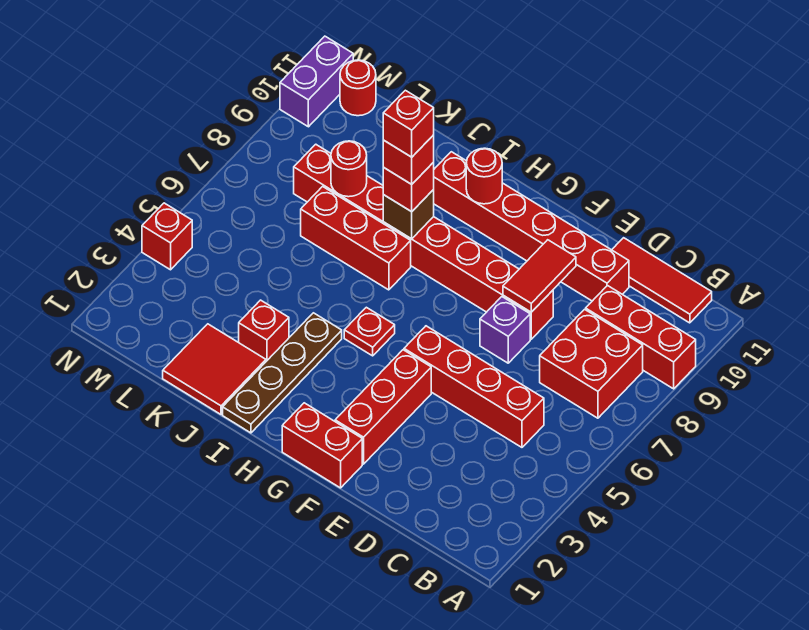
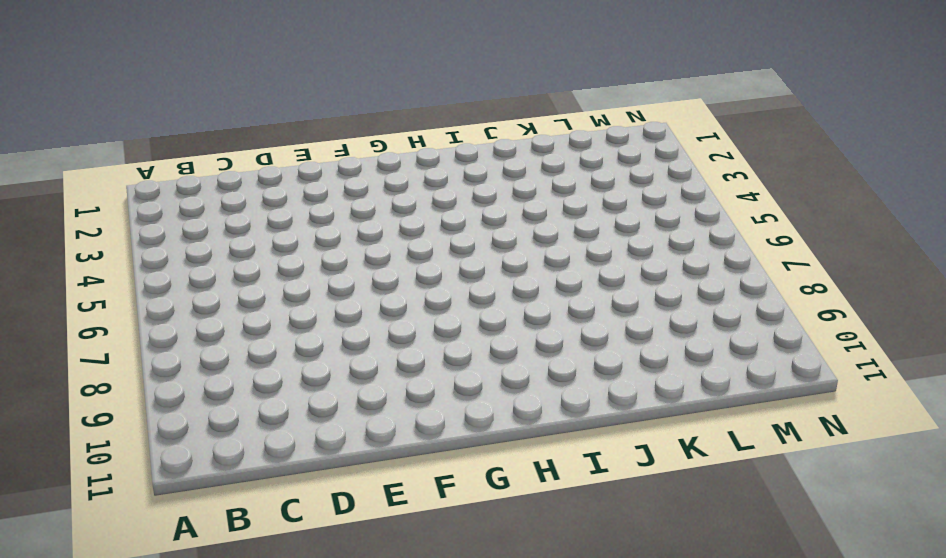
none -> red brick A9:C9 level 1
none -> red brick B7:C8 level 1
none -> red tile B11:D11 level 1

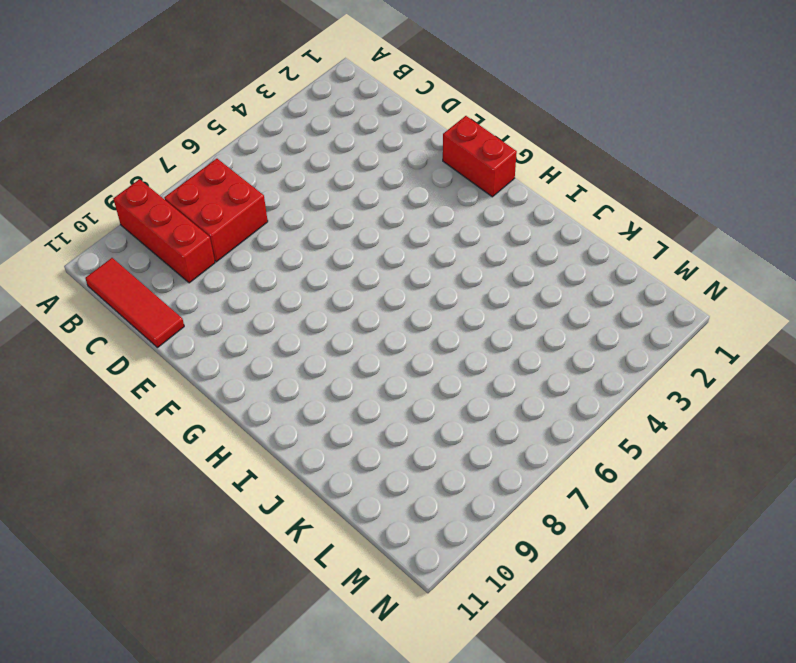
none -> red brick C5:F5 level 1
none -> red brick D10:I10 level 1
none -> purple brick E7 level 1

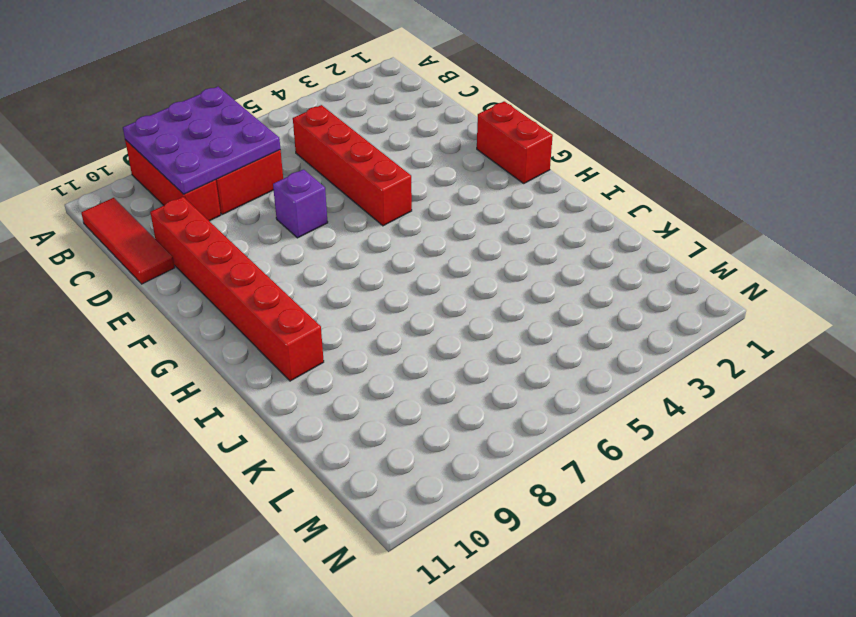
purple plate A7:C9 level 2 -> none
none -> red brick E8:L8 level 1
none -> red brick F2:F4 level 1
none -> red plate H5 level 1

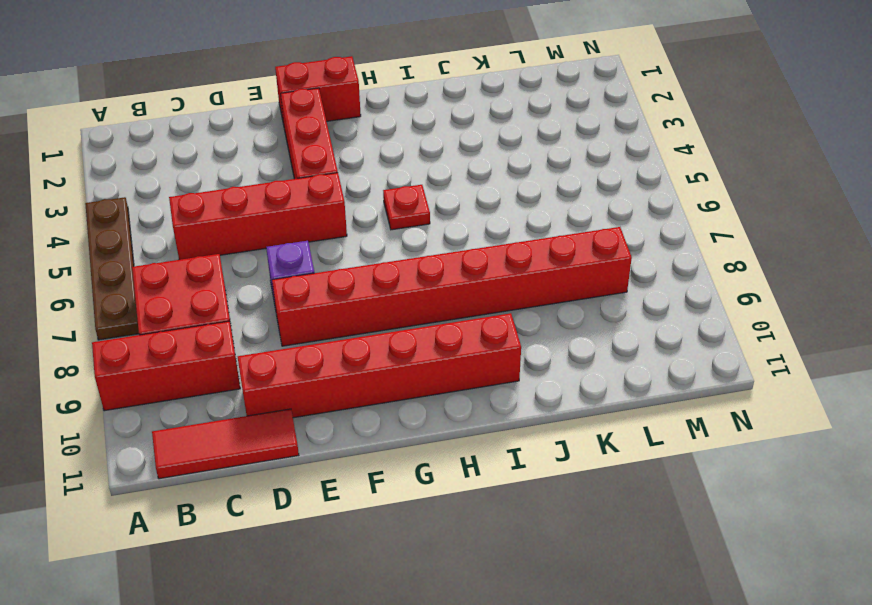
brown plate A4:A7 level 1 -> brown plate I1:I4 level 1
none -> red brick I7:K7 level 1
none -> red tile J1:K2 level 1
none -> red brick J3 level 1

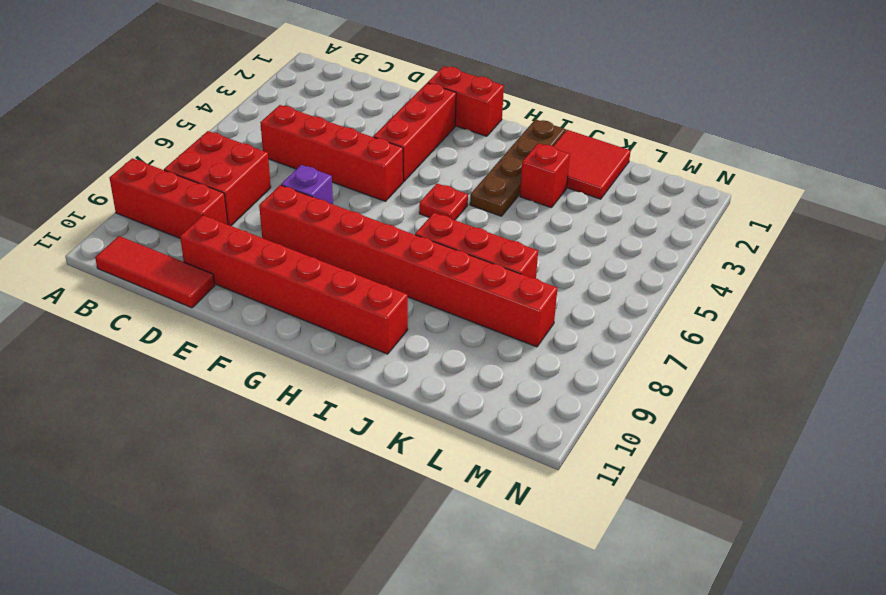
none -> red round brick M11 level 1
none -> red brick N4 level 1
none -> purple brick N10:N11 level 1

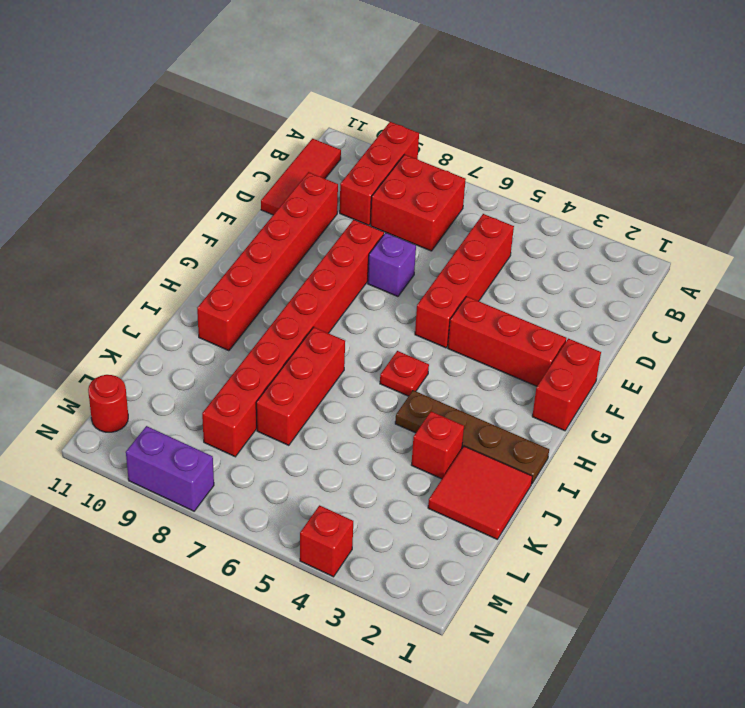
purple brick N8:N9 level 1 -> purple brick N10:N11 level 1
none -> red tile E8:E9 level 2
none -> red round brick H10 level 2
none -> brown brick I8 level 2

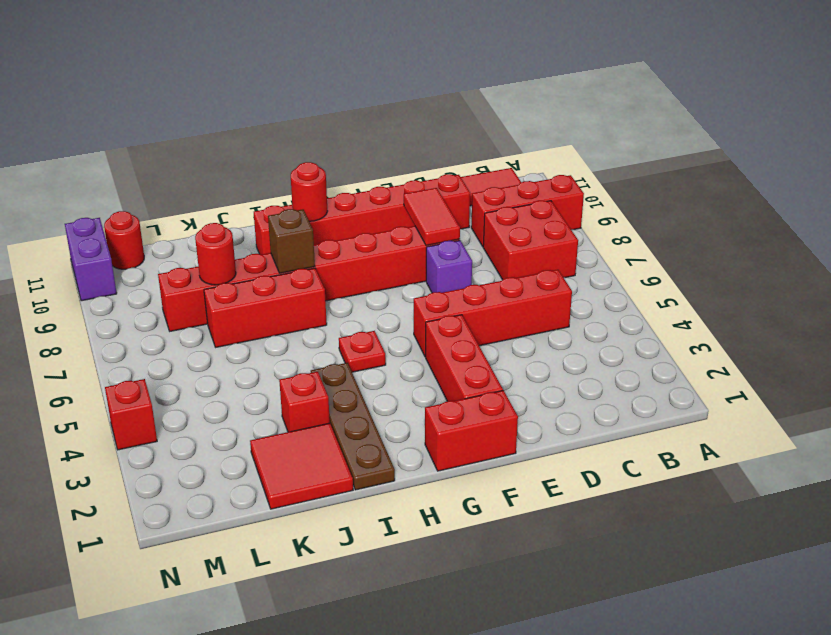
none -> red brick I8 level 3
none -> red brick I8 level 4
none -> red brick I8 level 5

